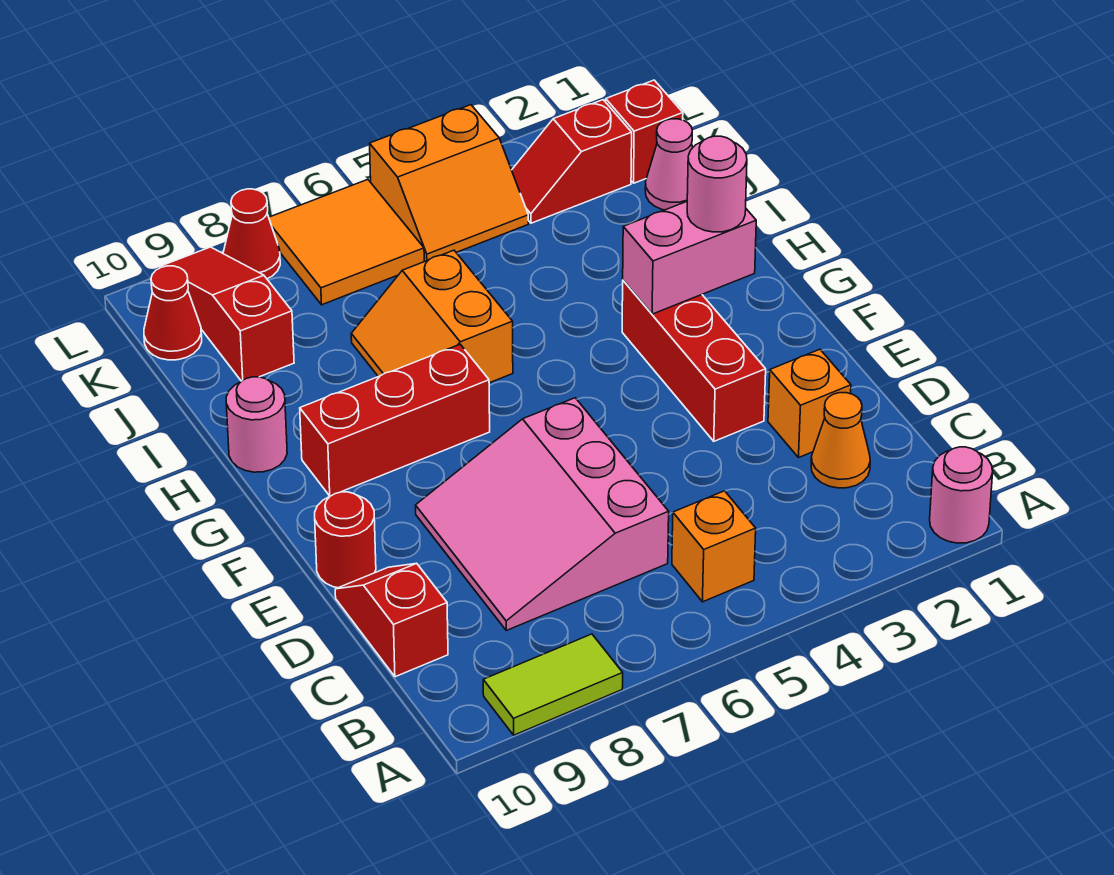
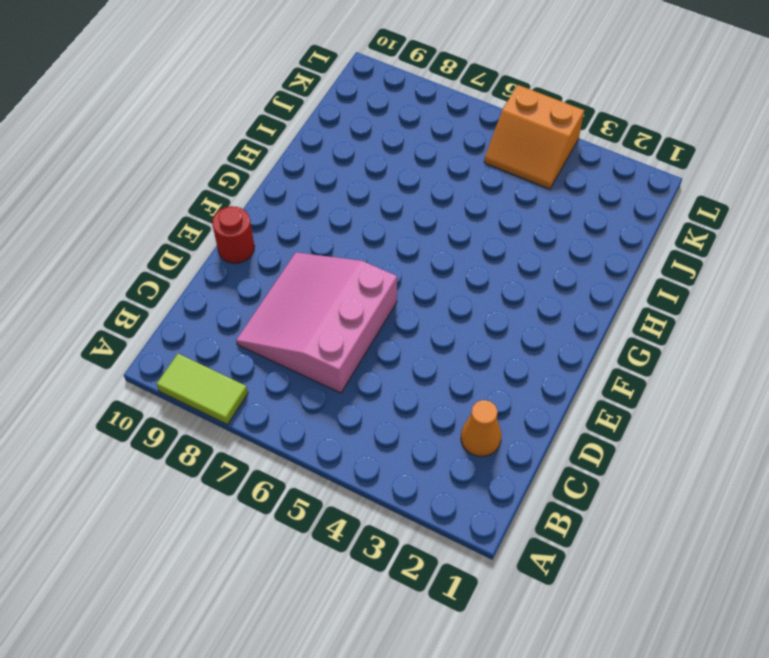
none -> pink round brick A1 level 1
none -> orange brick B5 level 1
none -> red slope C10:D10 level 1 top C

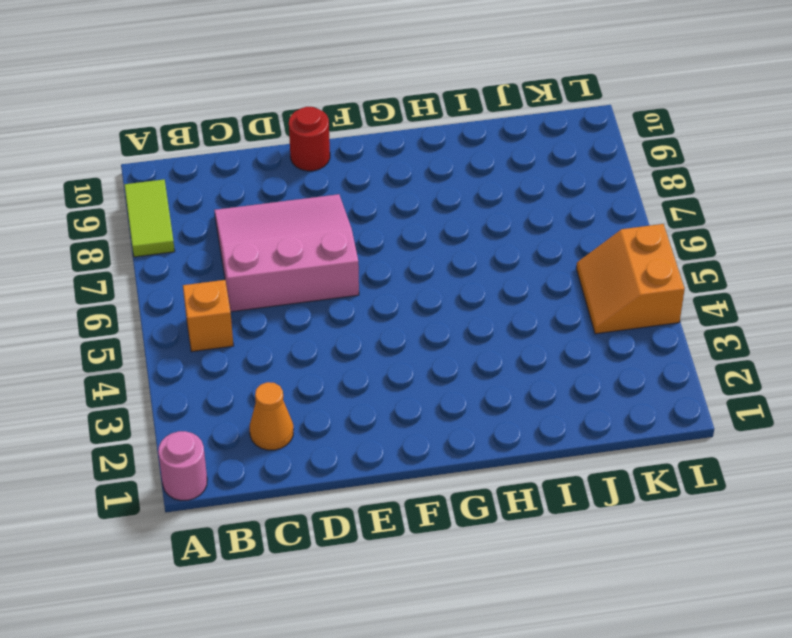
none -> red slope C10:D10 level 1 top C
none -> orange brick D2 level 1
none -> red brick E3:G3 level 1

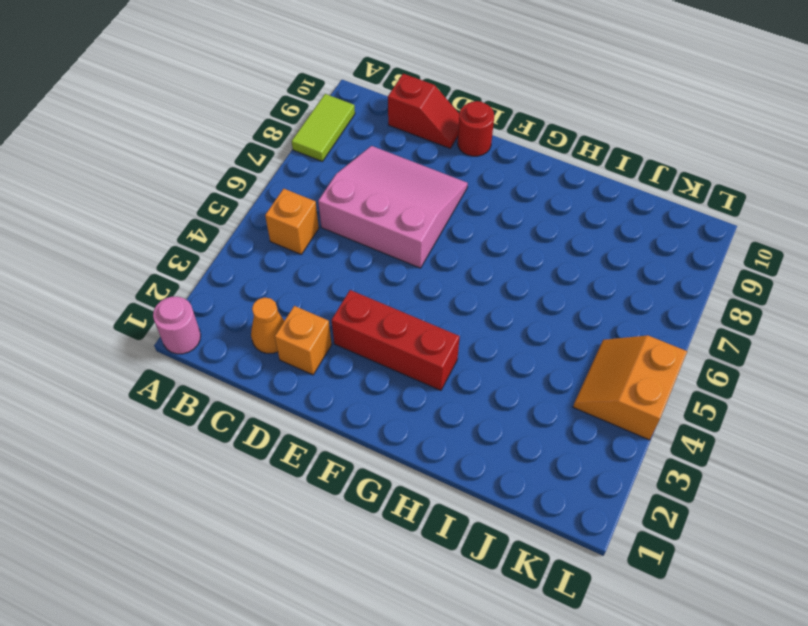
none -> red brick G7:G9 level 1
none -> orange slope H6:I7 level 1 top 6
none -> pink round brick H10 level 1

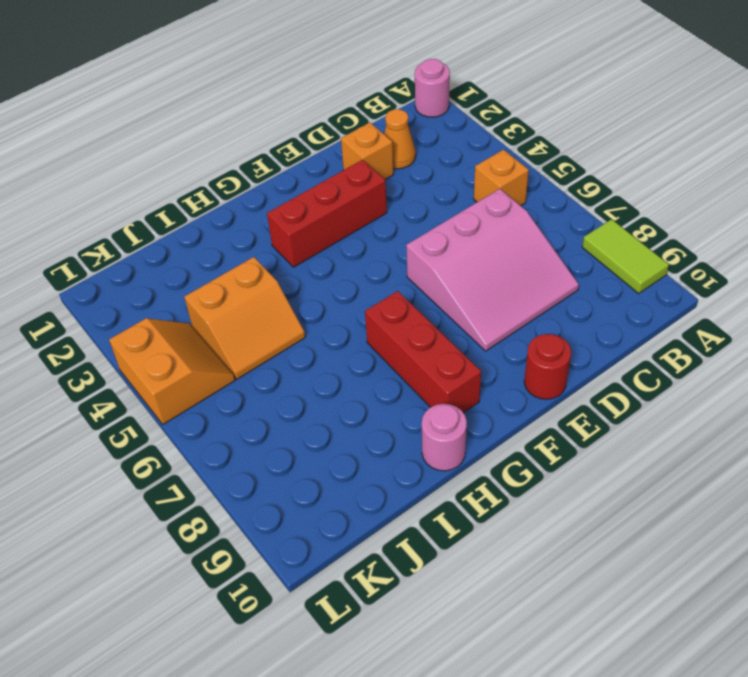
orange slope I4:J5 level 1 top 4 -> orange slope H6:I7 level 1 top 6
none -> red slope C10:D10 level 1 top C
none -> pink cone J1 level 1
none -> red slope J9:L9 level 1 top J

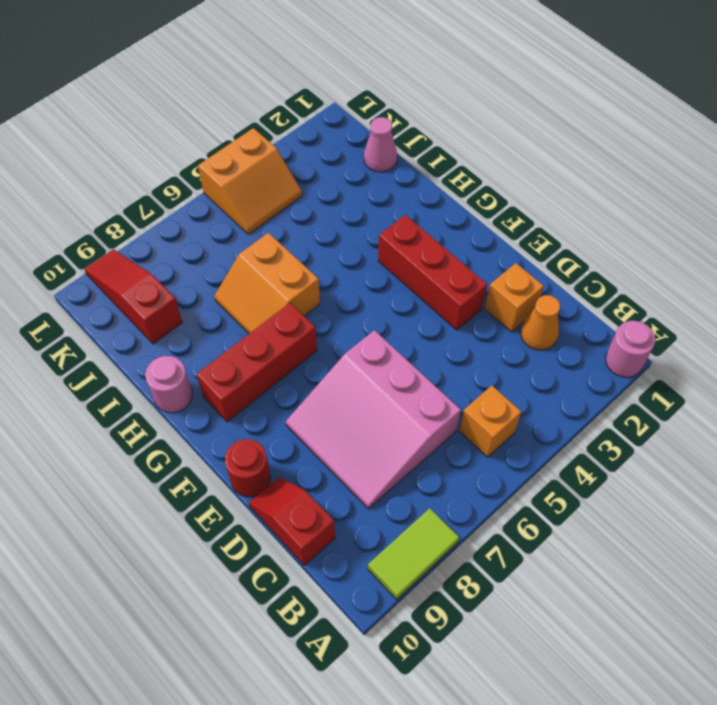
none -> red brick K1 level 1
none -> red slope K2:K3 level 1 top 2
none -> orange tile K6:L7 level 1

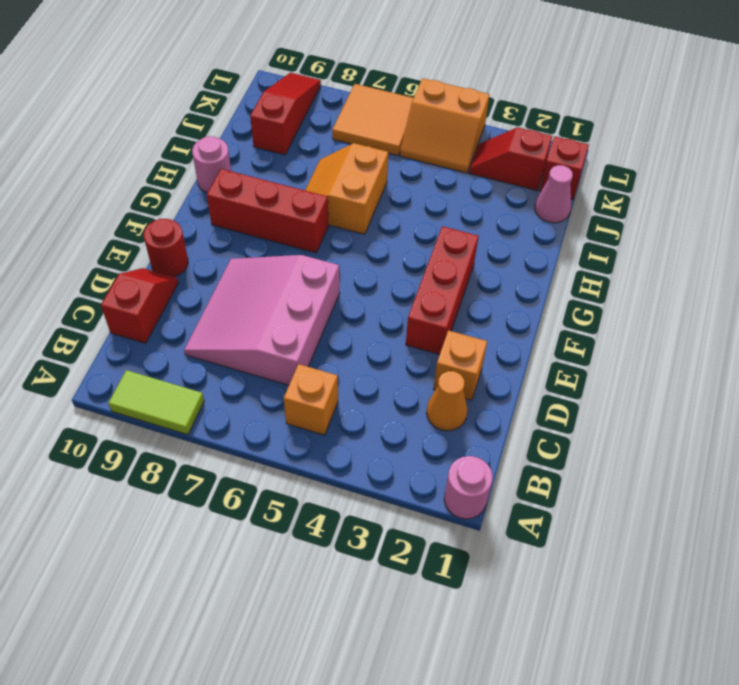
none -> red cone K10 level 1
none -> red cone L8 level 1
none -> pink brick G2:G3 level 2

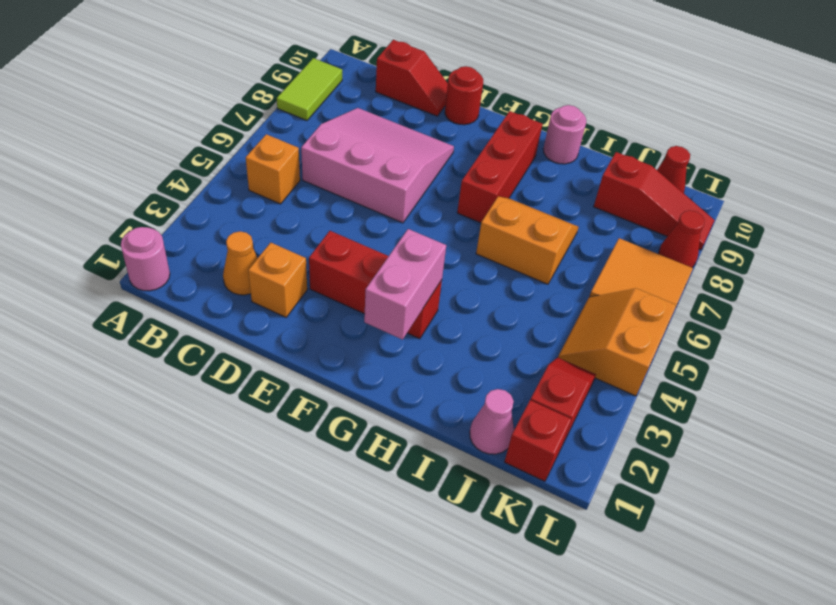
none -> pink round brick G2 level 3

